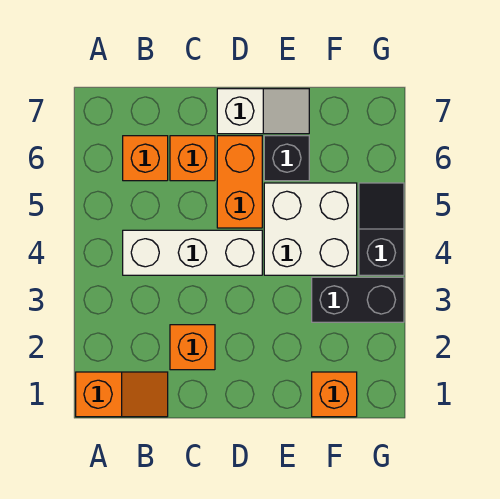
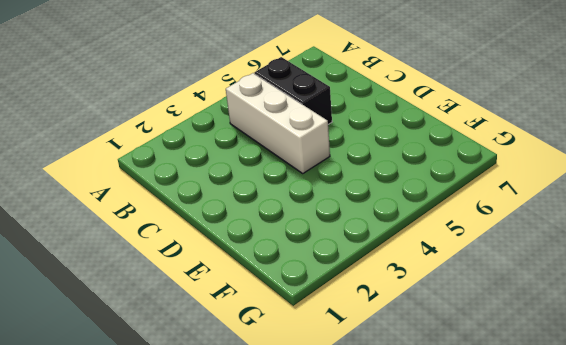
black brick B5:C5 level 1 -> black brick F3:G3 level 1
none -> orange slope A1:B1 level 1 top A
none -> orange brick B6 level 1
none -> orange brick C2 level 1

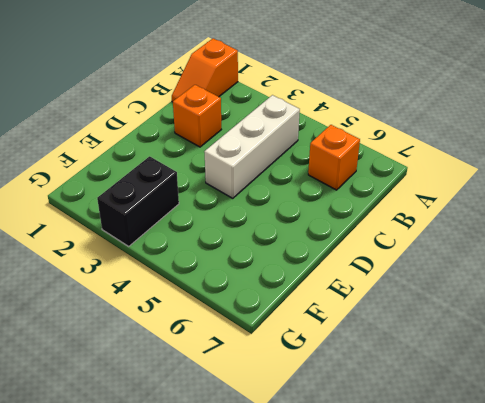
none -> orange brick C6 level 1
none -> orange brick D5:D6 level 1
none -> white slope D7:E7 level 1 top D

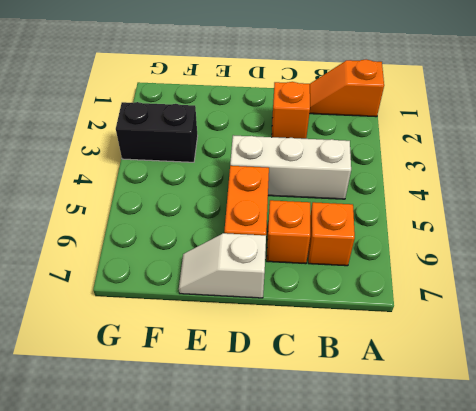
none -> white brick E4:F5 level 1
none -> black brick E6 level 1
none -> orange brick F1 level 1

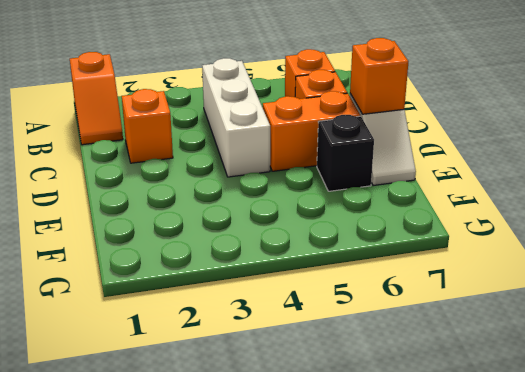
orange brick D7 level 2 -> orange brick F1 level 1
none -> white brick E4:F5 level 1
none -> black brick F3:G3 level 1
none -> black slope G4:G5 level 1 top 4

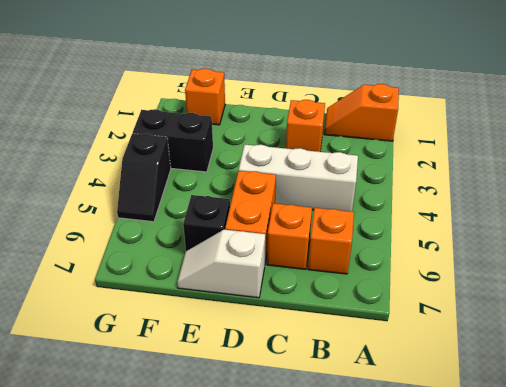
none -> white brick E4:F5 level 1

